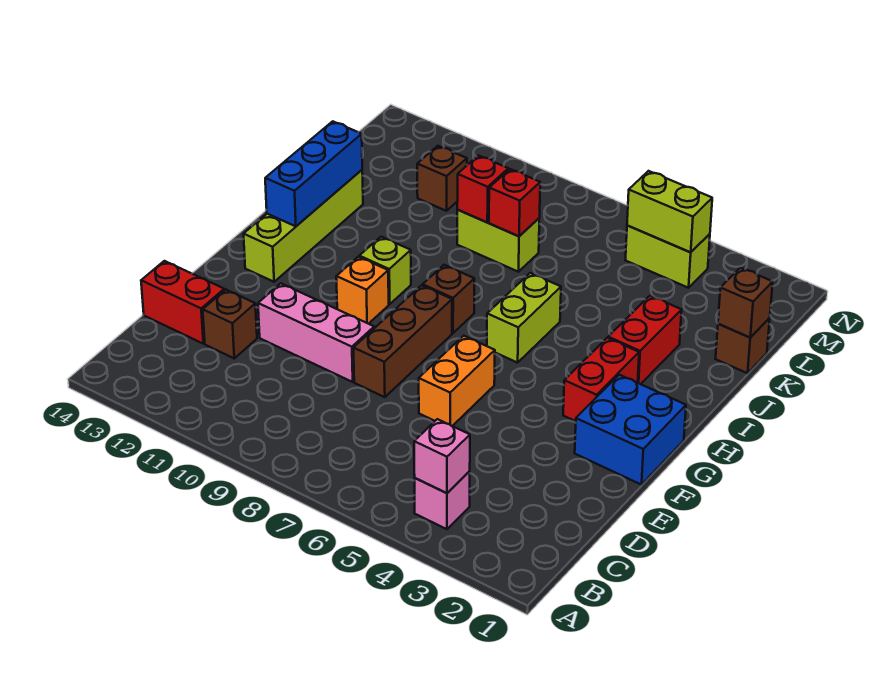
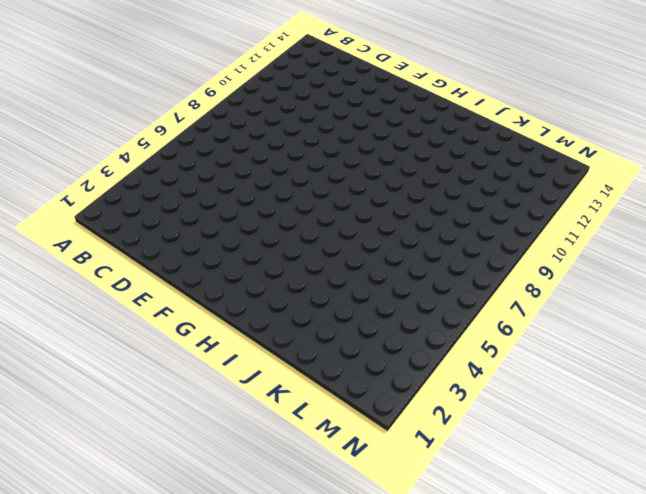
none -> pink brick B4 level 1
none -> brown brick D12 level 1
none -> red brick D13:D14 level 1

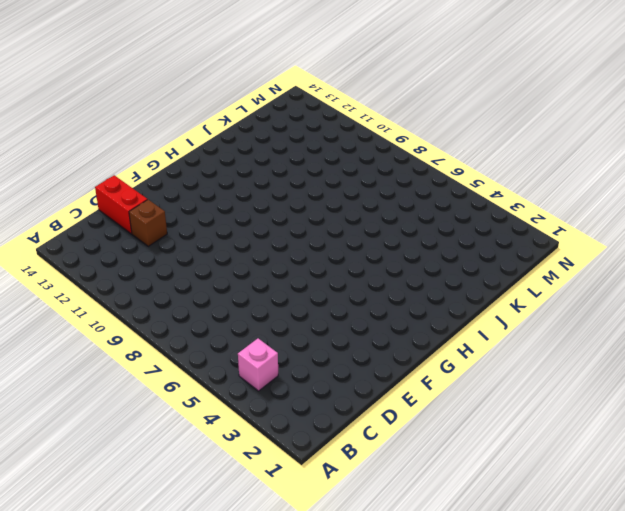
none -> orange brick E6:F6 level 1
none -> brown brick E8:G8 level 1
none -> pink brick E9:E11 level 1

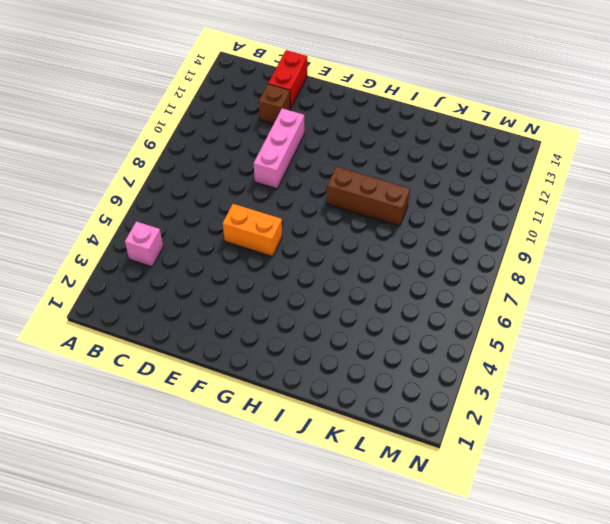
brown brick H9:J9 level 1 -> brown brick E8:G8 level 1
none -> blue brick F1:G2 level 1
none -> red brick G3:H3 level 1
none -> orange brick G10 level 1

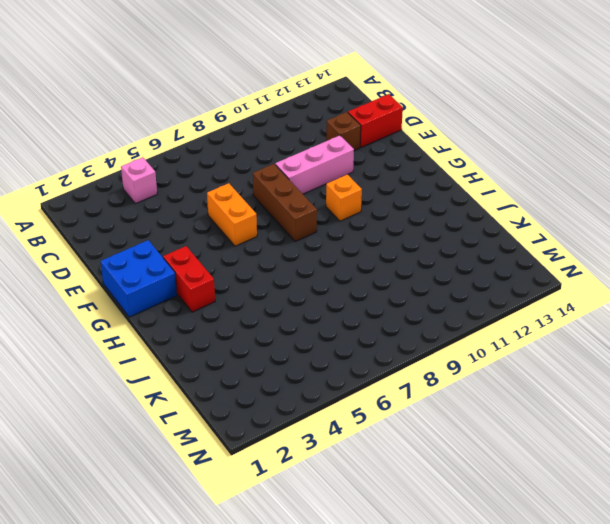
none -> lime brick G13:J13 level 1
none -> lime brick H6:I6 level 1
none -> brown brick H8 level 1

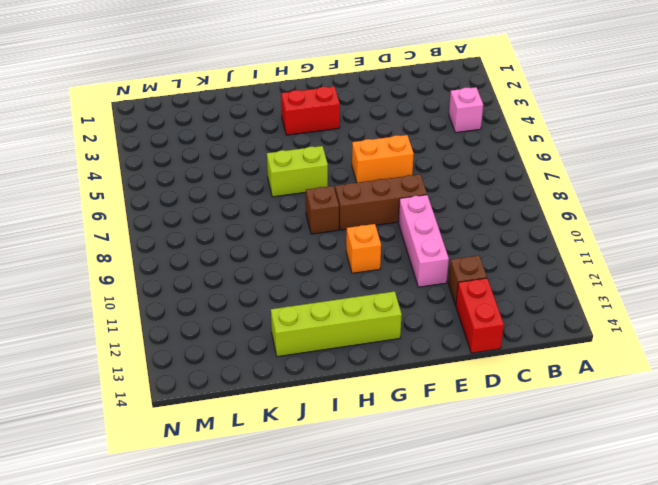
none -> blue brick F1:G2 level 1
none -> lime brick H10 level 1
none -> red brick I3:J3 level 1

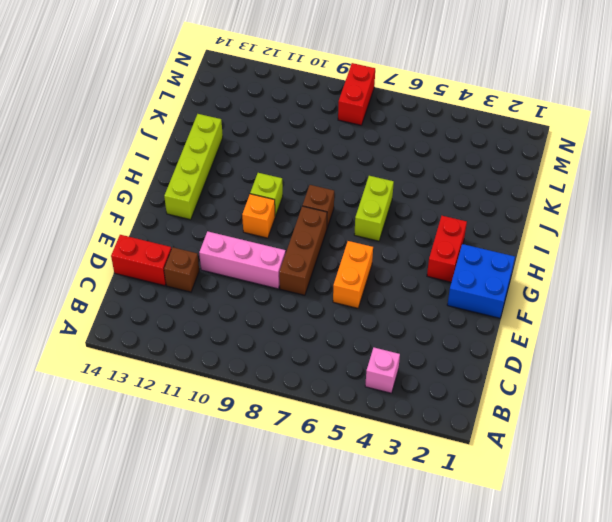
red brick M8:N8 level 1 -> red brick I3:J3 level 1
none -> brown brick K1 level 1
none -> lime brick K8:K9 level 1
none -> brown brick L11 level 1

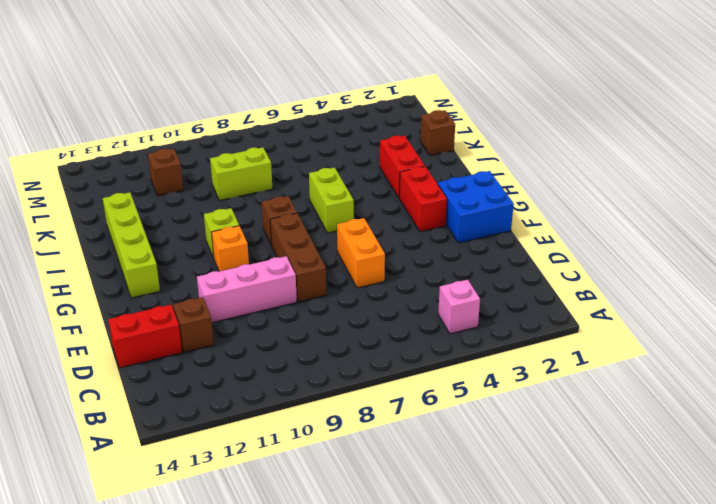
none -> lime brick M4:M5 level 1
none -> pink brick B4 level 2
none -> blue brick H13:J13 level 2

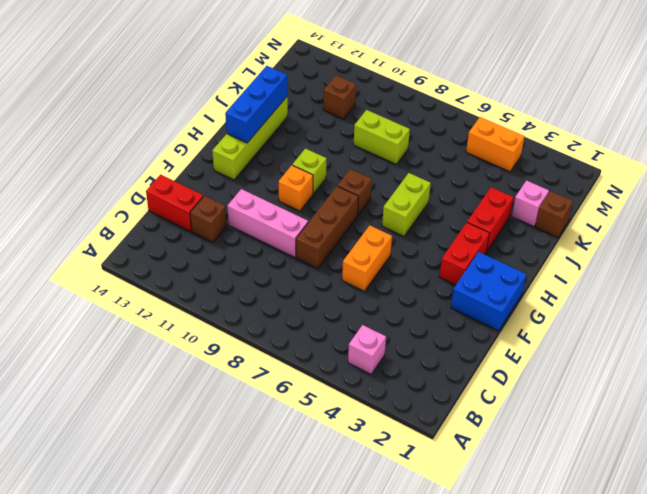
pink brick K2 level 1 -> pink brick B4 level 2
orange brick M4:M5 level 1 -> lime brick M4:M5 level 1
none -> brown brick K1 level 2
none -> red brick K8 level 2
none -> red brick K9 level 2

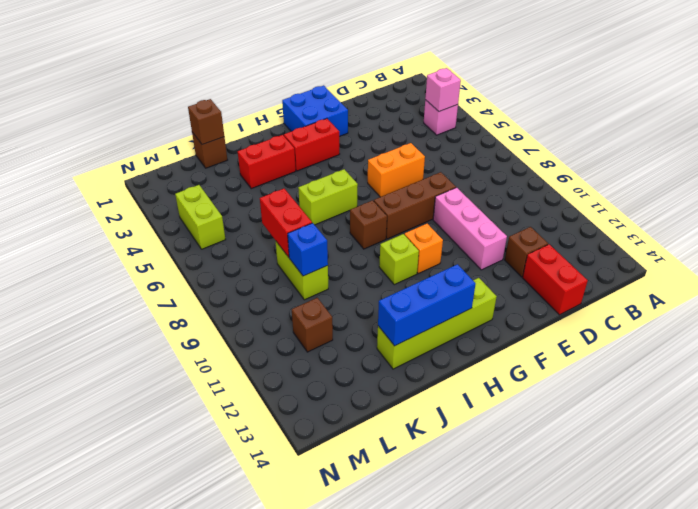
red brick K7:K8 level 2 -> red brick K8 level 2
blue brick K9 level 2 -> red brick K9 level 2
none -> lime brick M4:M5 level 2

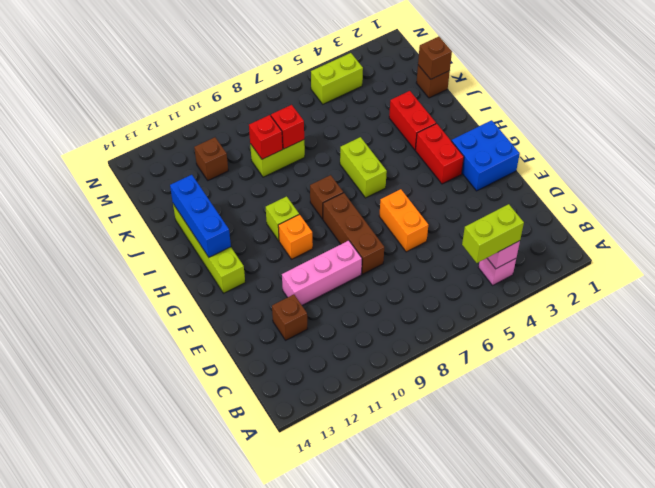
lime brick B4:B5 level 3 -> lime brick M4:M5 level 2
none -> red brick D13:D14 level 1

